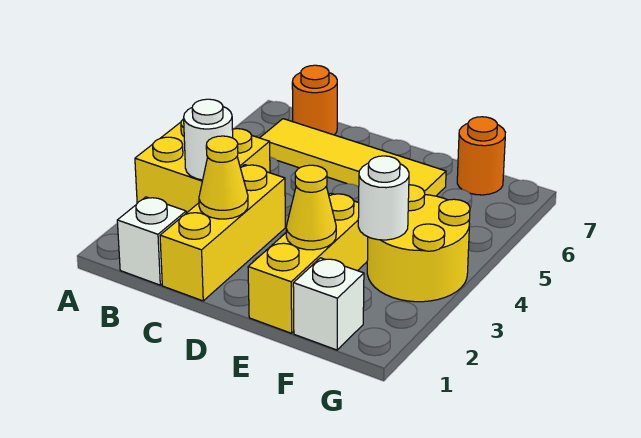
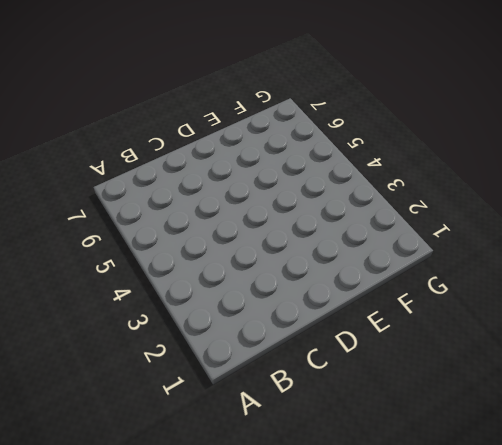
none -> yellow brick A3:B4 level 1
none -> white brick B1 level 1
none -> yellow tile B6:E6 level 1

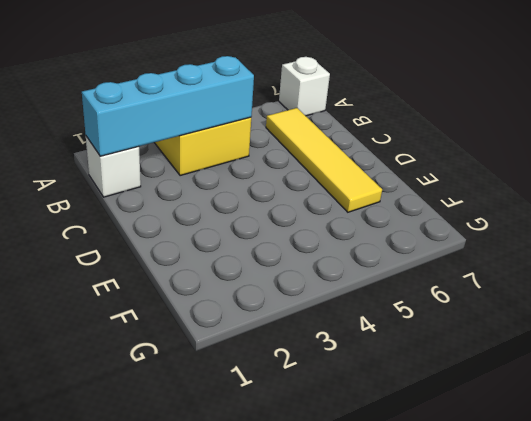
white brick A7 level 1 -> white brick F1 level 1
cyan brick B1:B4 level 2 -> white round brick B3 level 2
none -> orange round brick B7 level 1
none -> yellow brick C1:C3 level 1
none -> yellow brick E1:E3 level 1

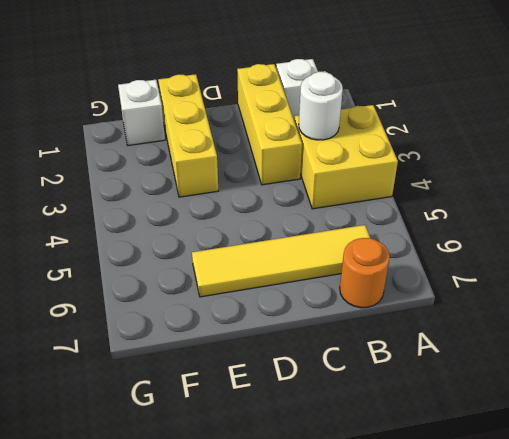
none -> yellow round brick F3:G4 level 1
none -> orange round brick F7 level 1
none -> yellow cone C2 level 2

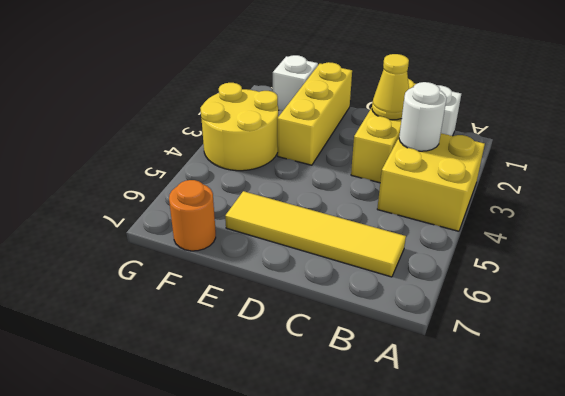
none -> orange round brick B7 level 1
none -> yellow cone E2 level 2
none -> white round brick F3 level 2

